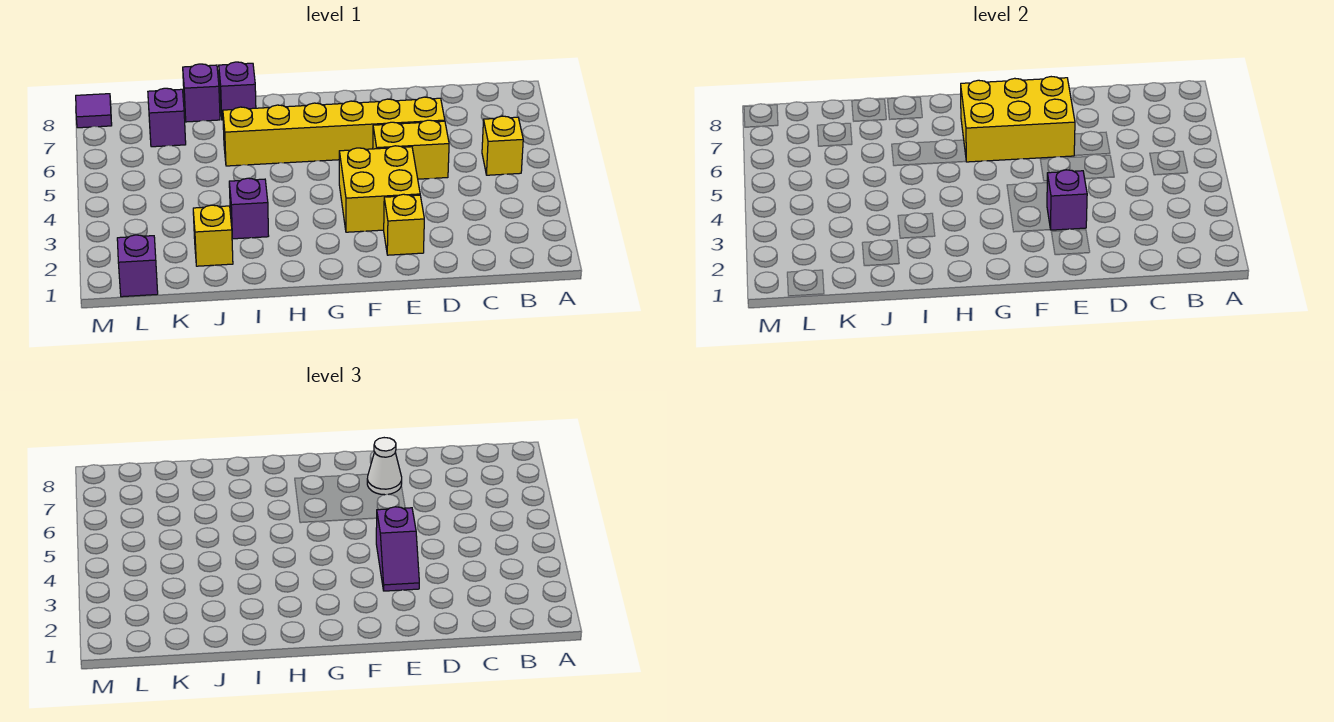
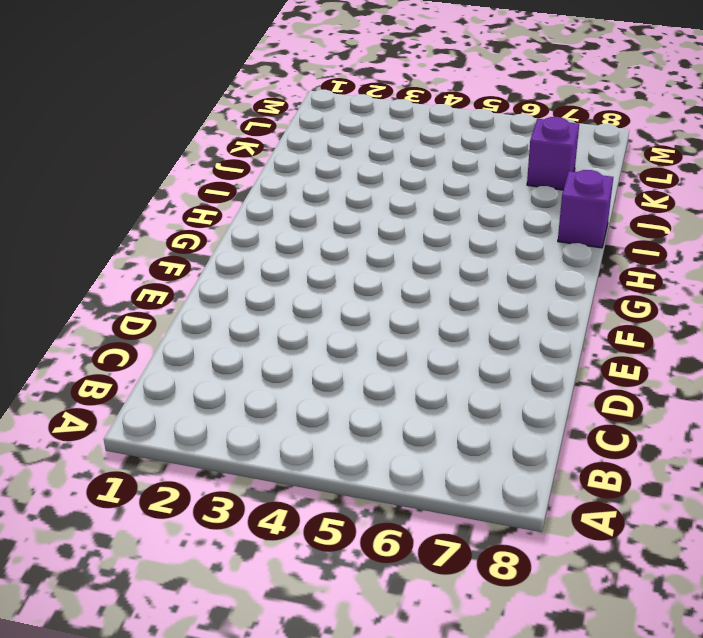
none -> yellow brick B5 level 1
none -> yellow brick D5:E5 level 1
none -> yellow brick D6:I6 level 1

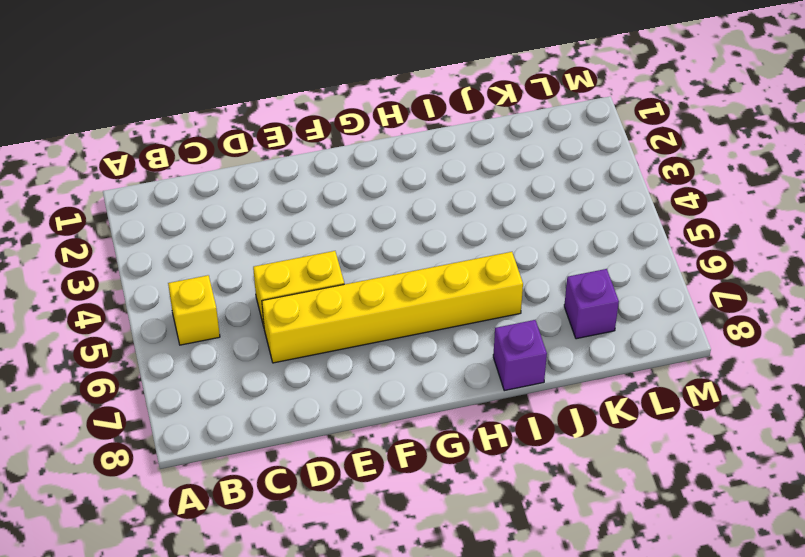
none -> yellow brick E2 level 1
none -> yellow brick E3:F4 level 1
none -> purple brick I3 level 1

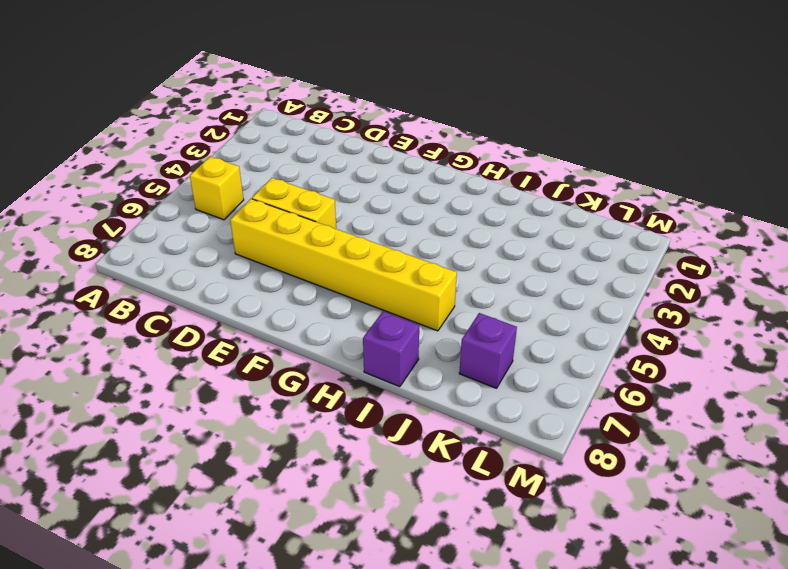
none -> yellow brick E2 level 1
none -> yellow brick E3:F4 level 1
none -> purple brick I3 level 1

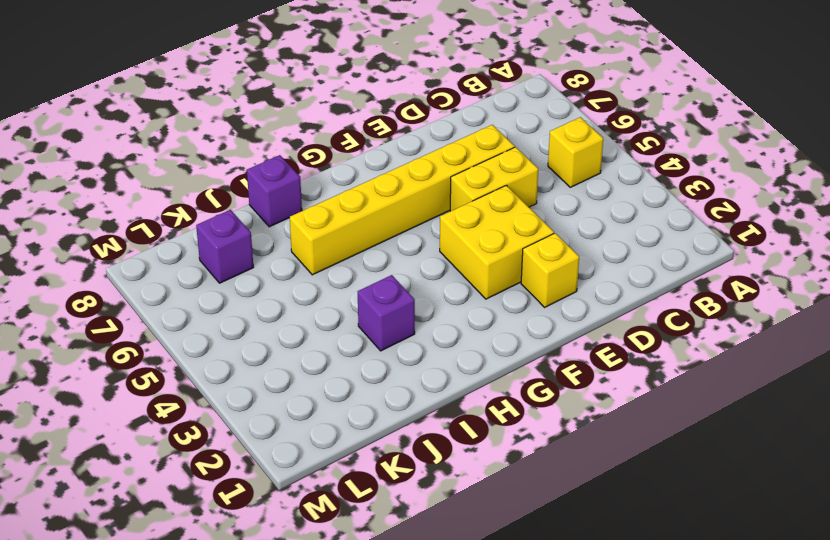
none -> yellow brick J2 level 1
none -> purple brick J8 level 1
none -> purple brick L1 level 1

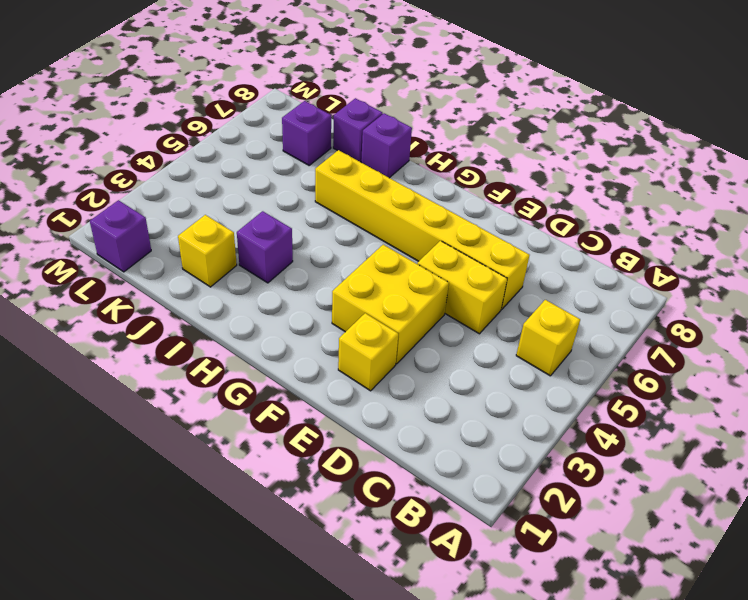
none -> purple tile M8 level 1
none -> purple brick E3 level 2
none -> yellow brick E6:G7 level 2

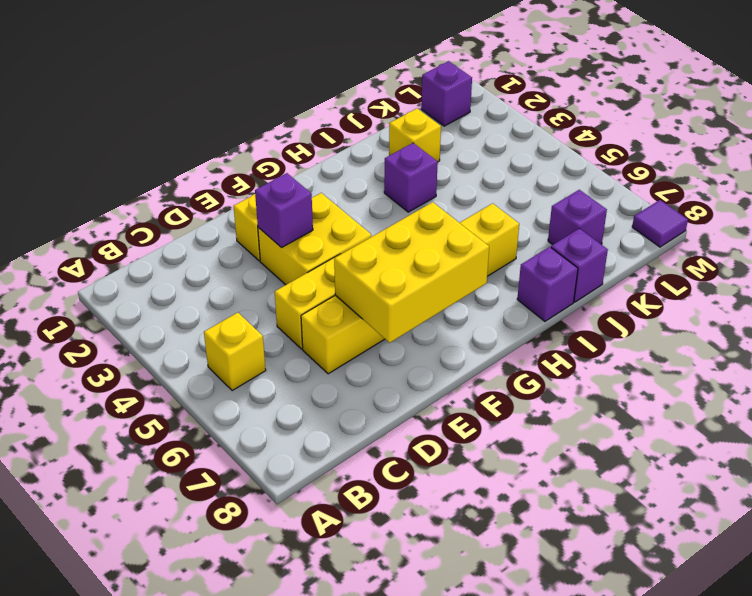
none -> purple slope E3:E4 level 3 top 4
none -> white cone E7 level 3

